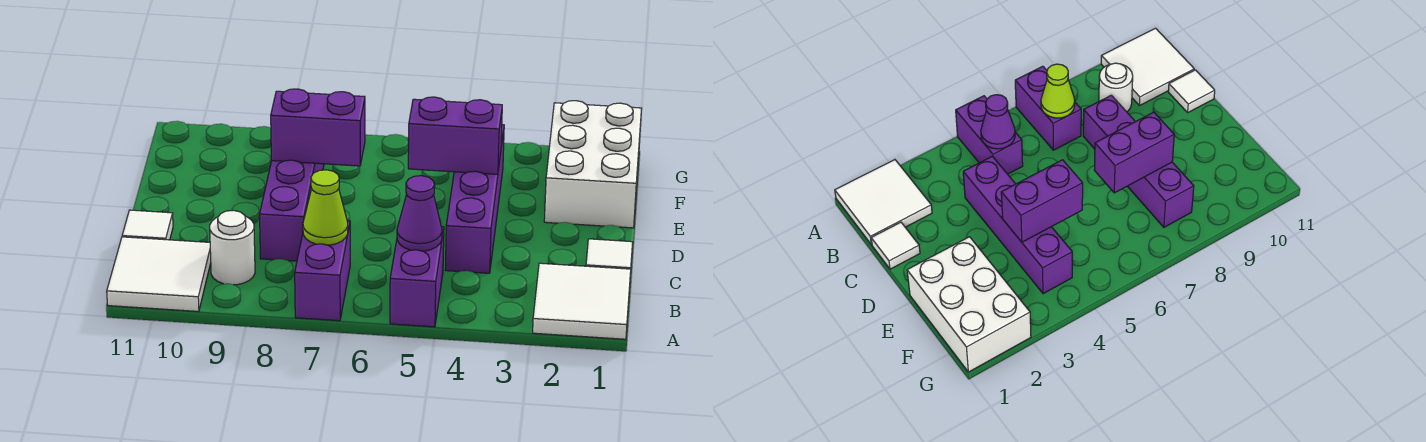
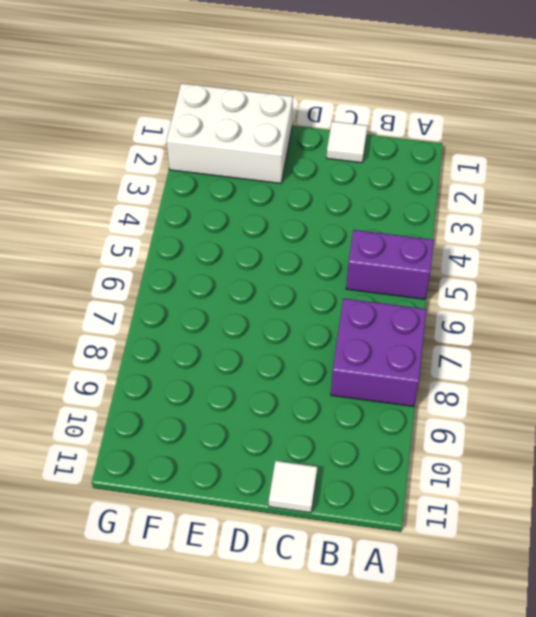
purple brick A7:B8 level 1 -> purple brick A7:B7 level 1
none -> white tile A1:B2 level 1
none -> white tile A10:B11 level 1
none -> white round brick B9 level 1

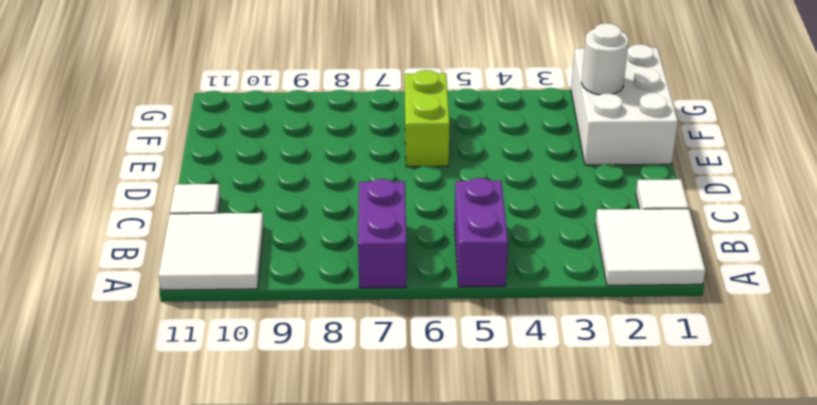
lime brick E6:F6 level 1 -> none
white round brick F2 level 2 -> white round brick B9 level 1
none -> purple brick C4:F4 level 1
none -> purple brick C8:F8 level 1
none -> purple cone B5 level 2

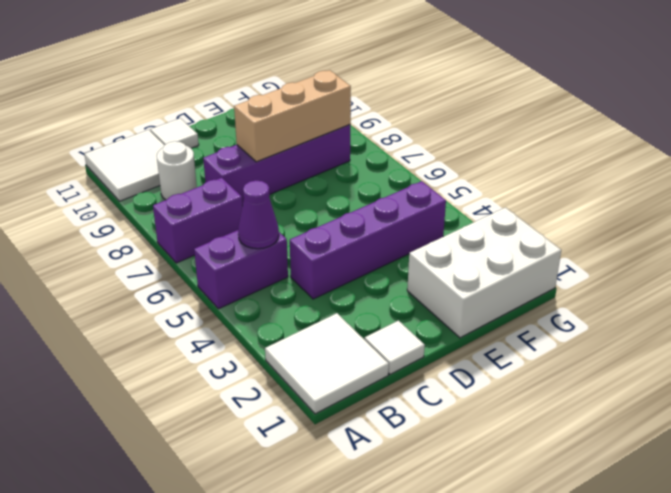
tan brick D8:F8 level 2 -> purple brick E7:E8 level 2
none -> lime cone B7 level 2
none -> purple brick E4:E5 level 2

